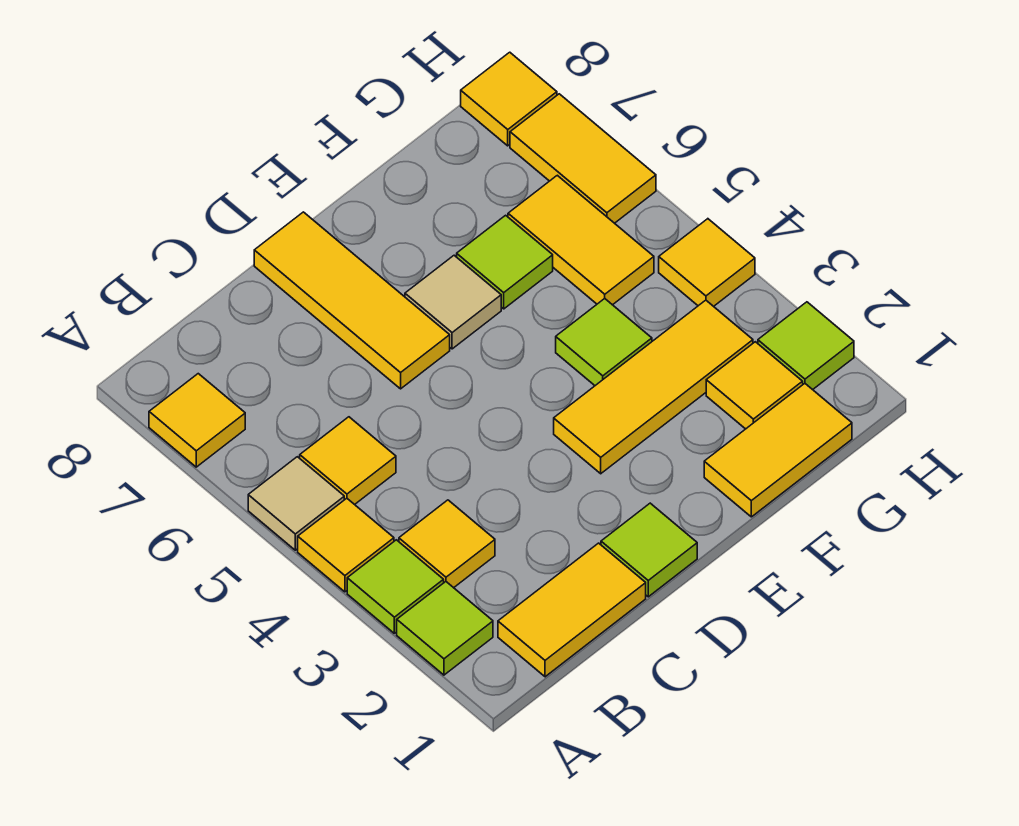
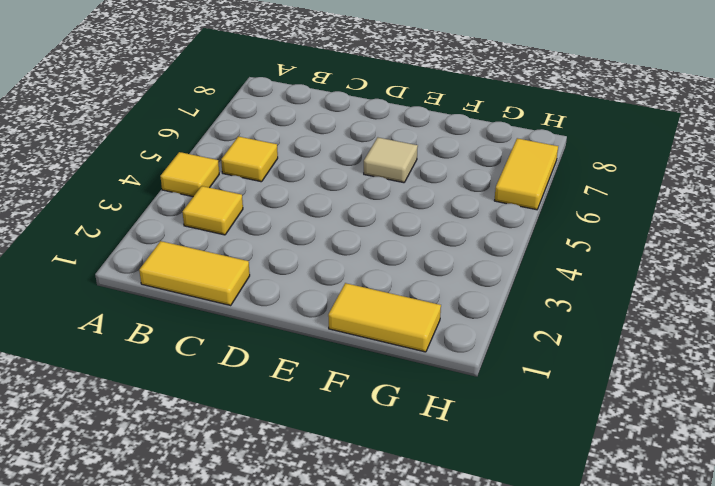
none -> lime tile A2 level 1
none -> lime tile A3 level 1
none -> tan tile A5 level 1

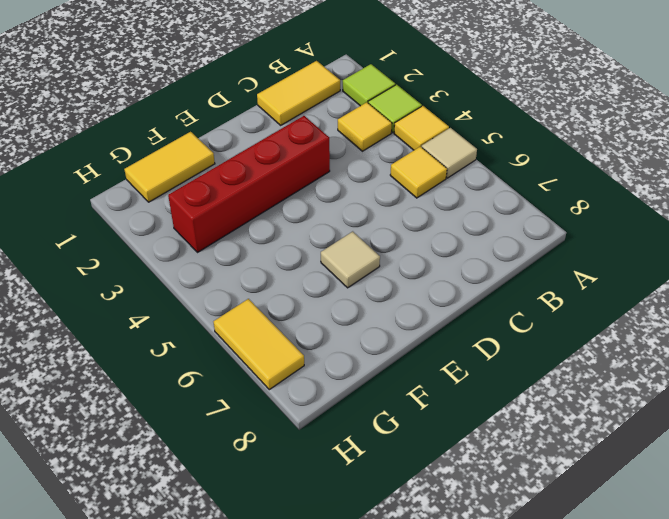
red brick D3:G3 level 1 -> yellow tile E3:G3 level 1
none -> yellow tile A7 level 1
none -> lime tile D1 level 1
none -> yellow tile D6:D8 level 1

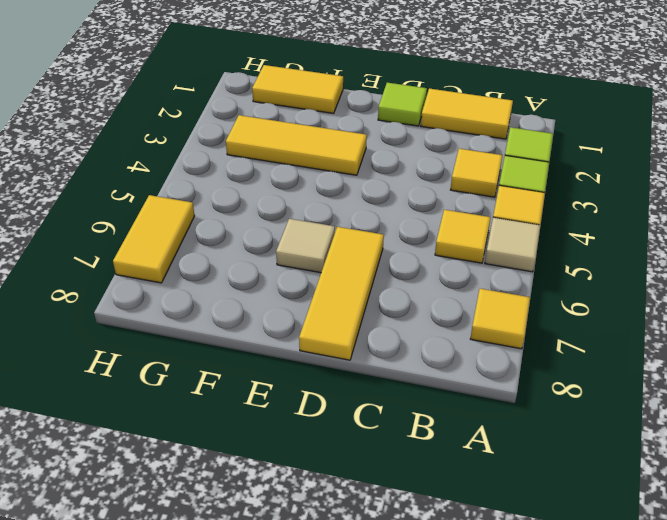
none -> lime tile F4 level 1
none -> lime tile F6 level 1
none -> yellow tile G2 level 1

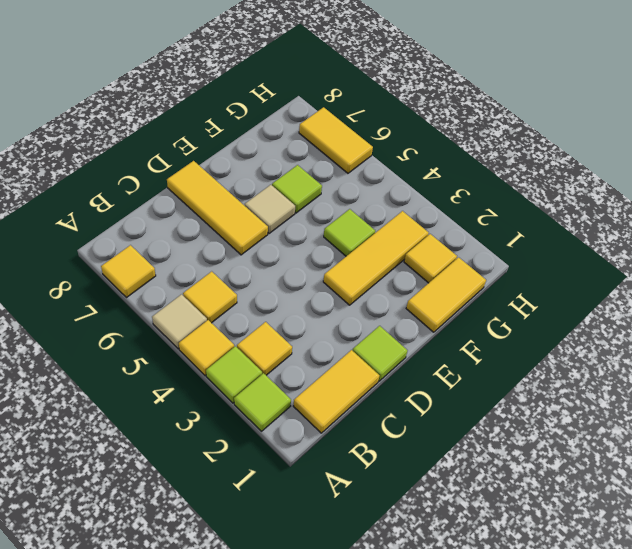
none -> yellow tile G5:G6 level 1
none -> lime tile H2 level 1
none -> yellow tile H4 level 1

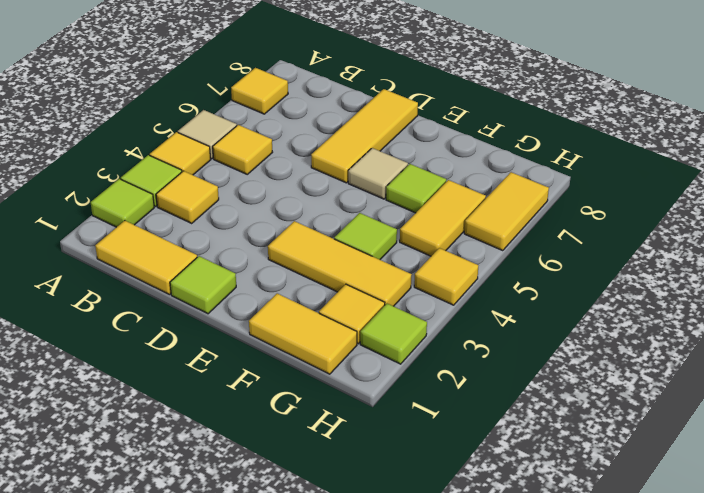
none -> yellow tile H8 level 1

